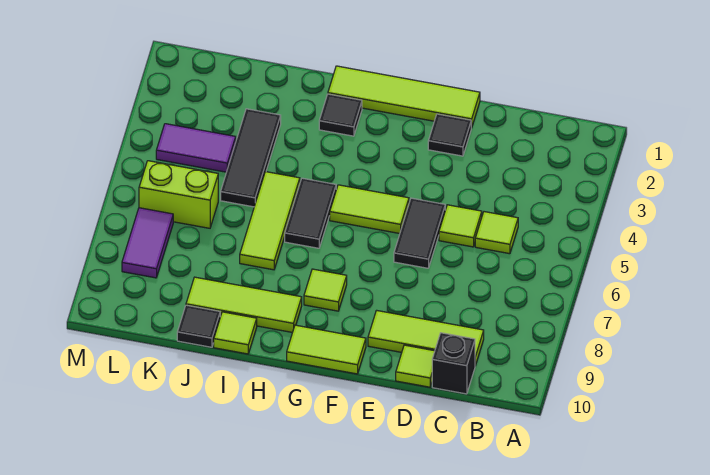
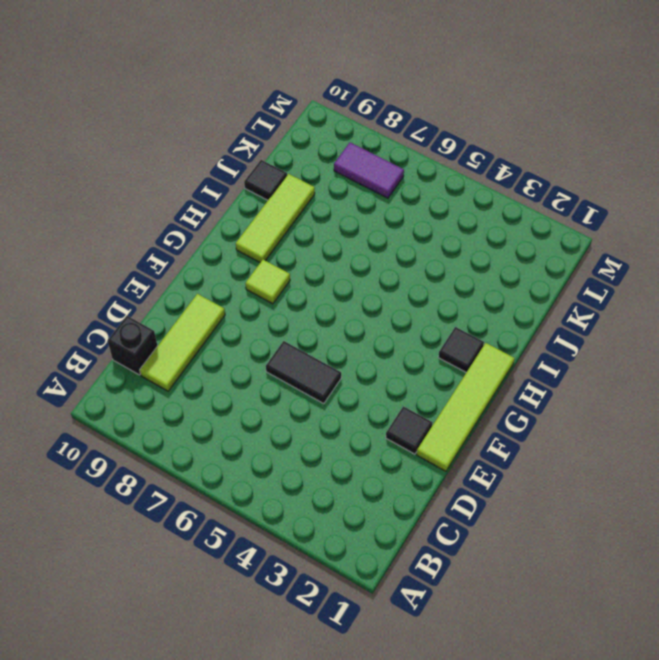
none -> lime tile C5 level 1
none -> lime tile D5 level 1
none -> lime tile D10 level 1

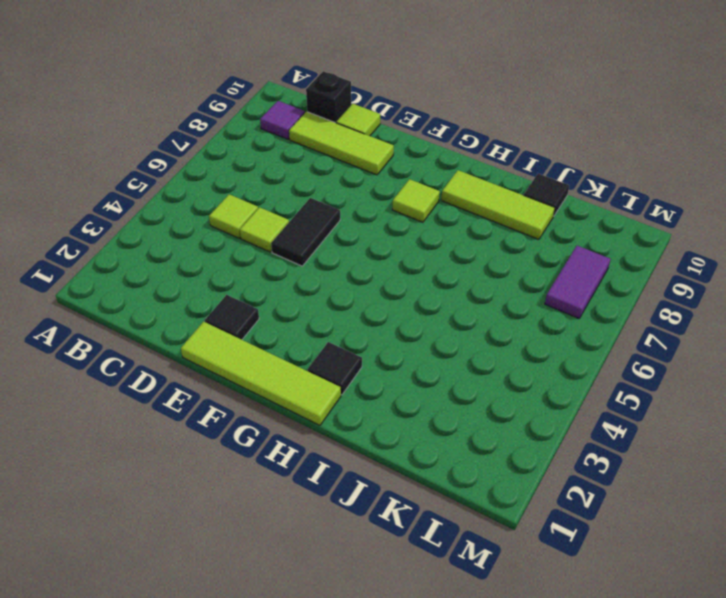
purple tile B9 level 1 -> none
none -> lime tile F5:G5 level 1
none -> lime tile F10:G10 level 1
none -> black tile H5:H6 level 1

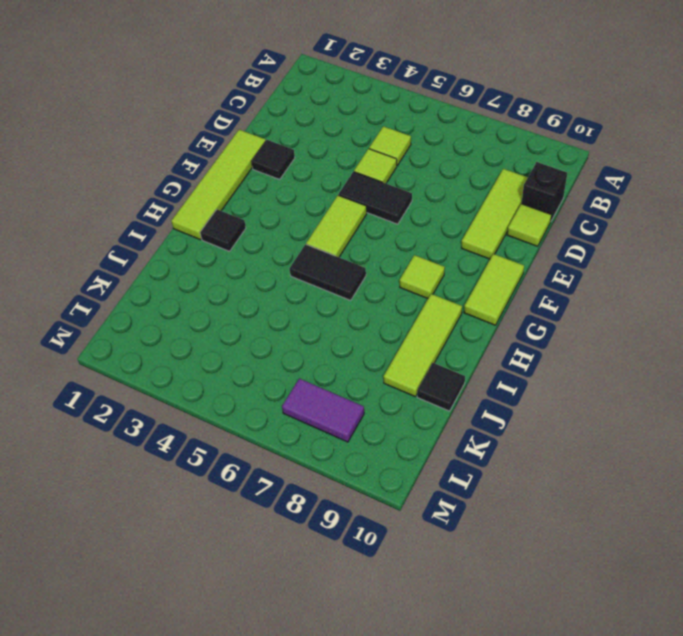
none -> lime tile I5:I7 level 1
none -> lime tile I10 level 1
none -> black tile J3:J5 level 1

